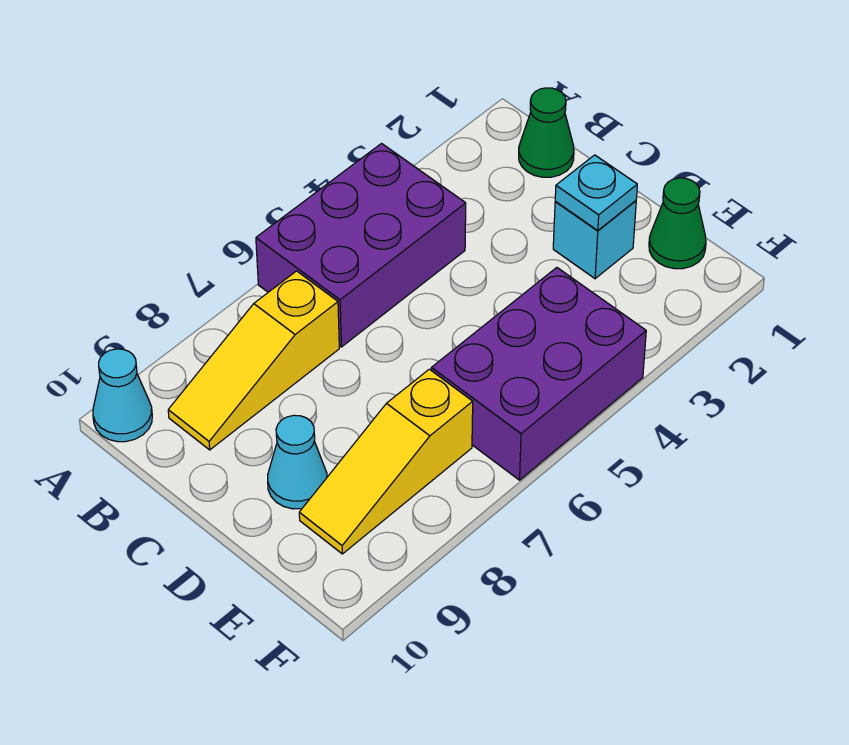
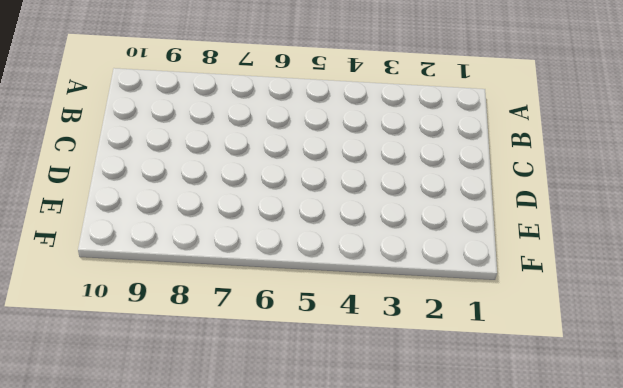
none -> purple brick A4:B6 level 1
none -> cyan cone A10 level 1

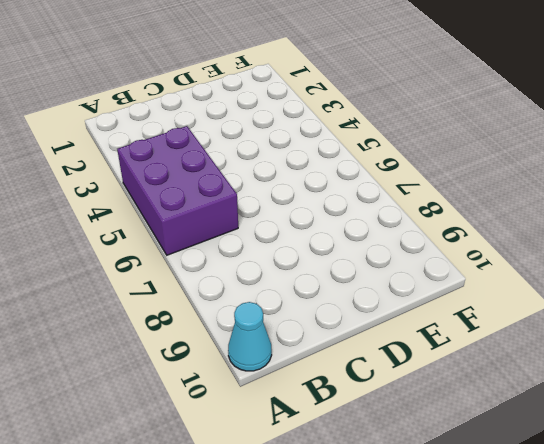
none -> green cone B1 level 1
none -> yellow slope B7:B9 level 1 top 7

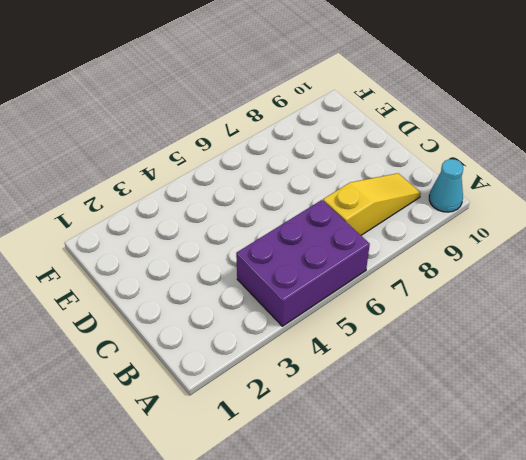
none -> green cone B1 level 1
none -> cyan brick D2 level 1

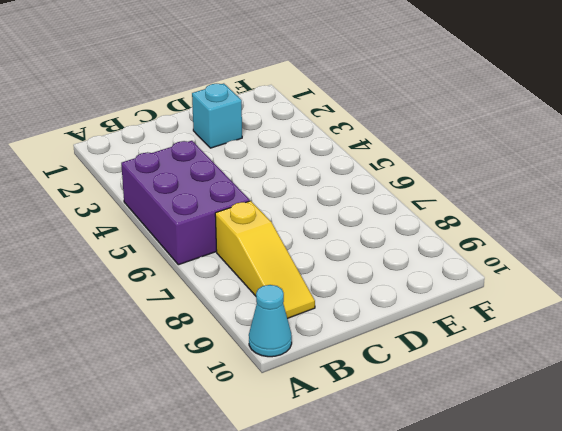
none -> green cone B1 level 1
none -> cyan cone D9 level 1

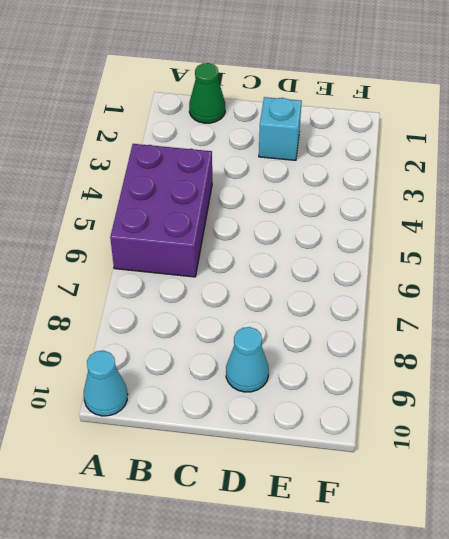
none -> yellow slope B7:B9 level 1 top 7
none -> green cone E1 level 1

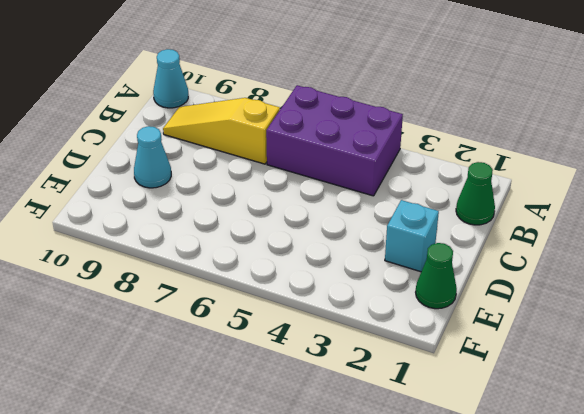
none -> purple brick E4:F6 level 1
none -> yellow slope E7:E9 level 1 top 7

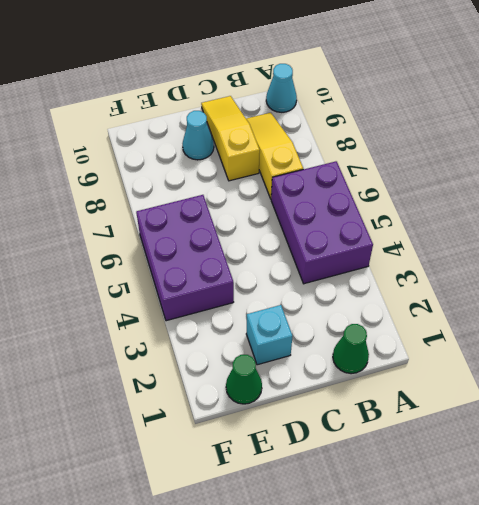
yellow slope C8:C10 level 1 top 8 -> yellow slope E7:E9 level 1 top 7
none -> cyan plate D2 level 2

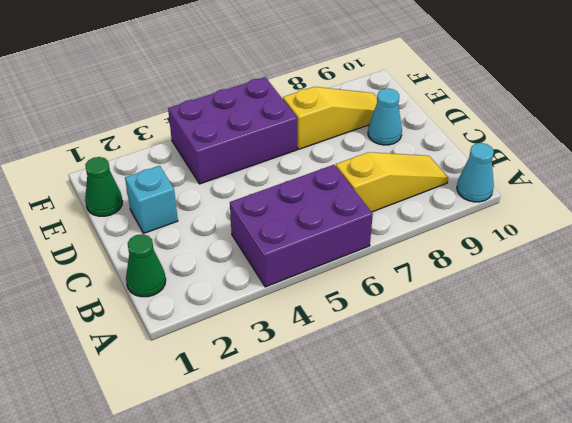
none -> cyan plate D2 level 2

